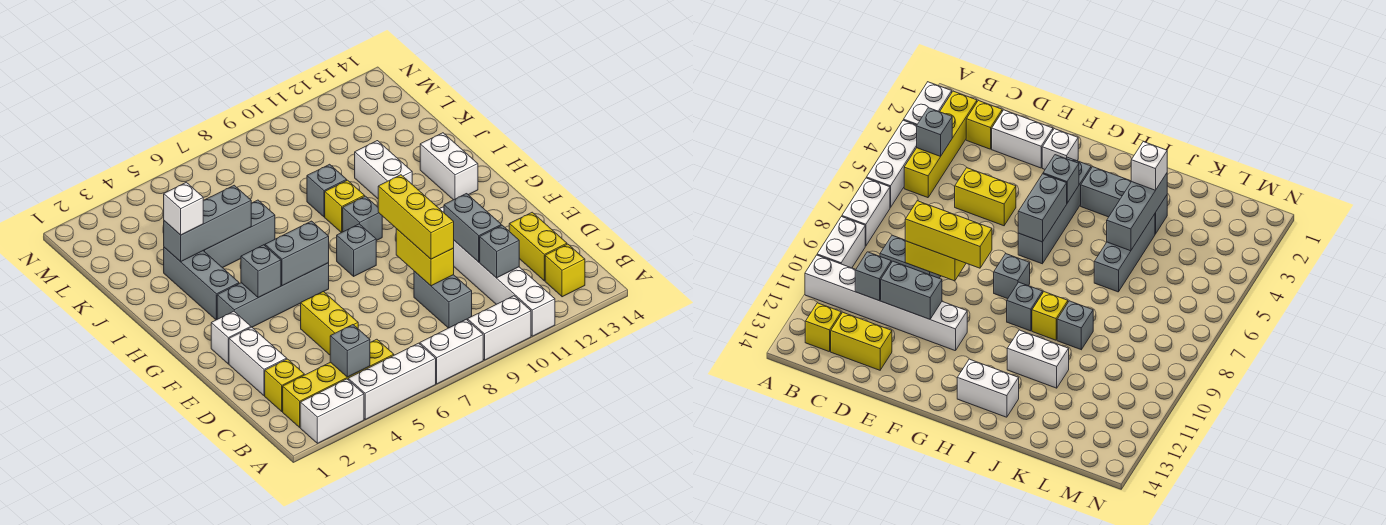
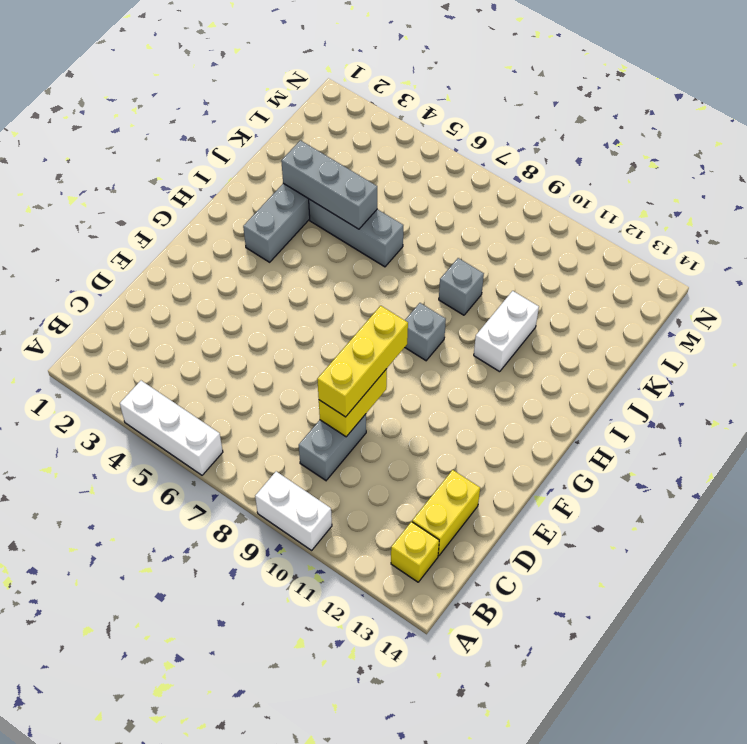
none -> white brick A2:A3 level 1
none -> white brick A7:A8 level 1
none -> white brick A11:F11 level 1
none -> yellow brick B2:B5 level 1

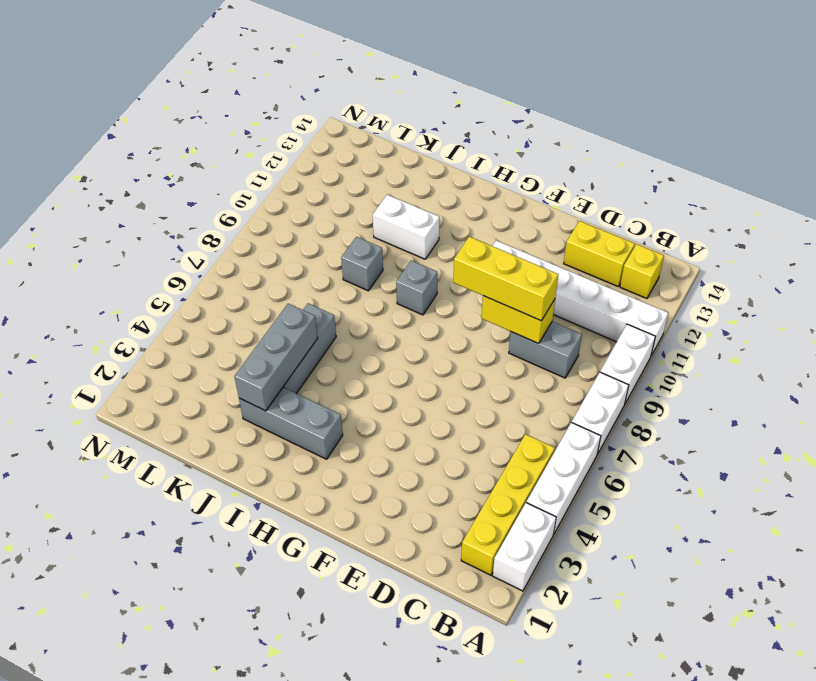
none -> yellow brick C2 level 1
none -> white brick D2:E2 level 1
none -> yellow brick D5:E5 level 1
none -> white brick F2 level 1

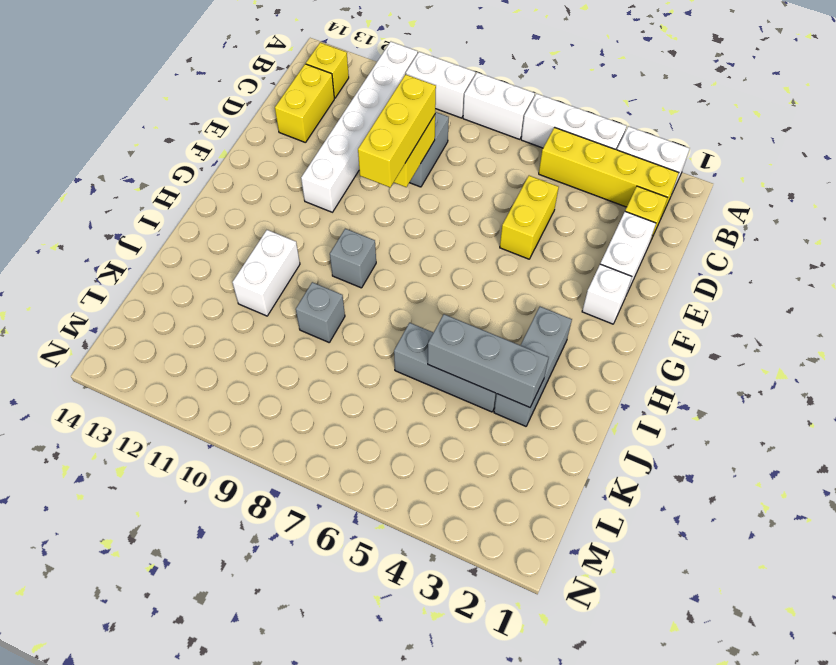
none -> grey brick G3:G6 level 1
none -> grey brick G8 level 1
none -> white brick H13:I13 level 1
none -> yellow brick I9 level 1

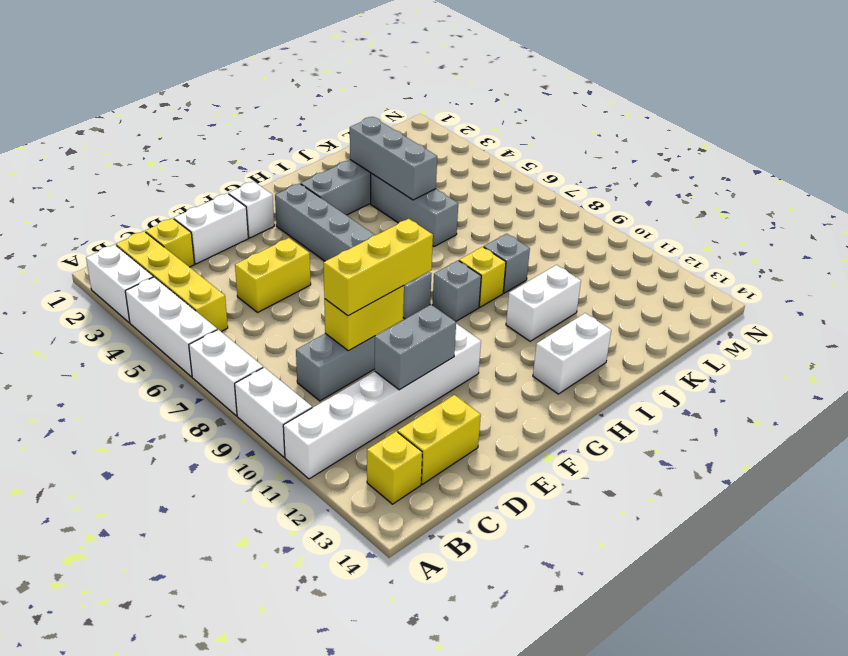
none -> grey brick B4 level 2
none -> grey brick C11 level 2
none -> grey brick G4 level 2
none -> grey brick G5:G6 level 2

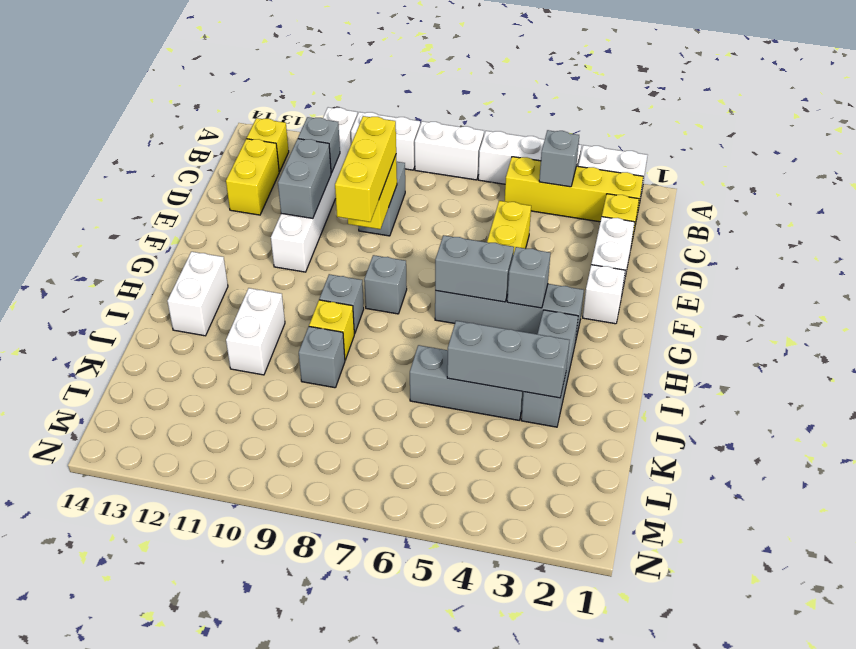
none -> white brick J3 level 3

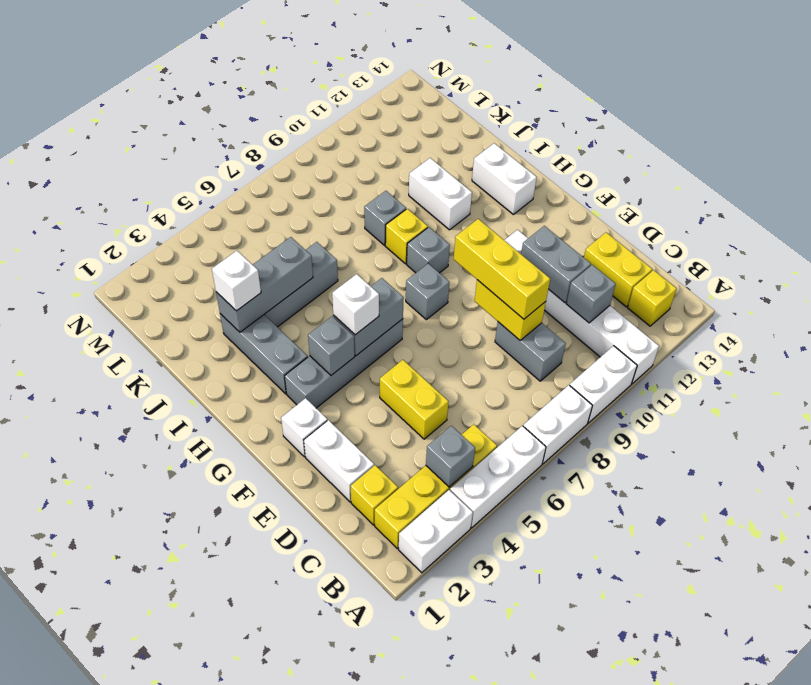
white brick G5 level 3 -> none

